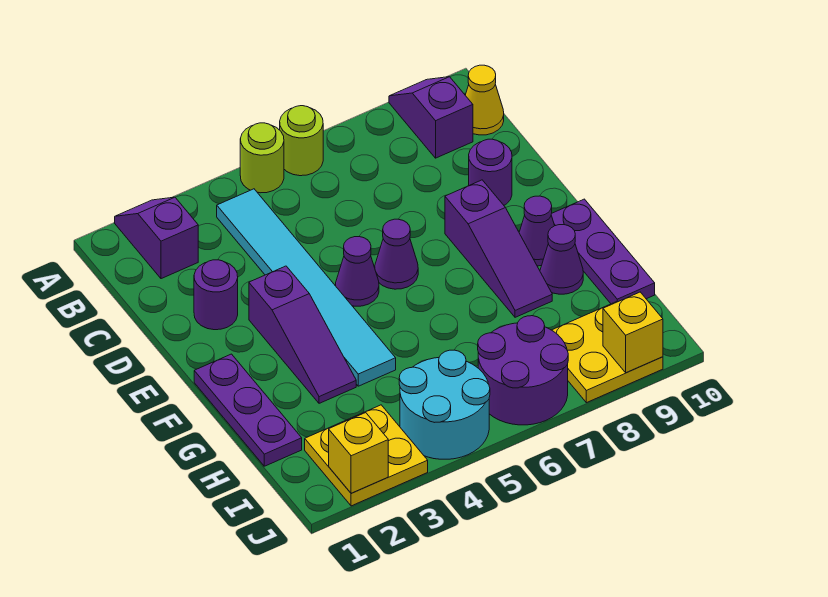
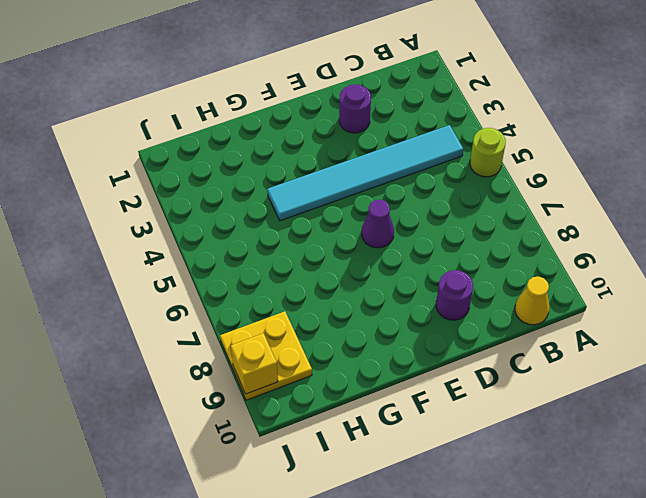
none -> purple slope A2:B2 level 1 top B
none -> lime round brick A6 level 1
none -> purple slope A9:B9 level 1 top B

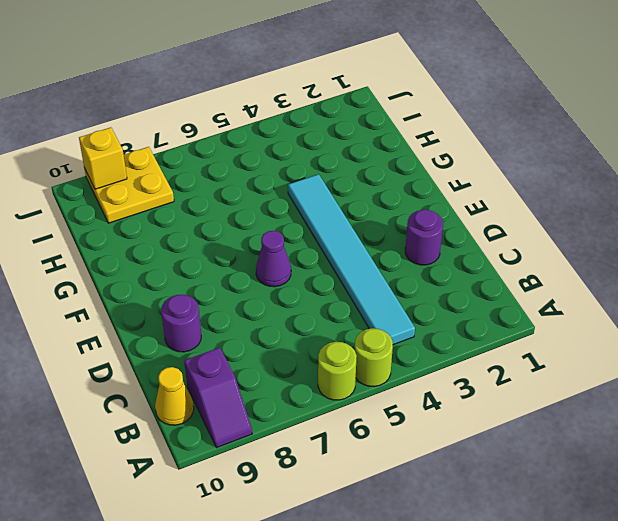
none -> purple slope A2:B2 level 1 top B
none -> purple slope E3:G3 level 1 top E
none -> purple cone E5 level 1

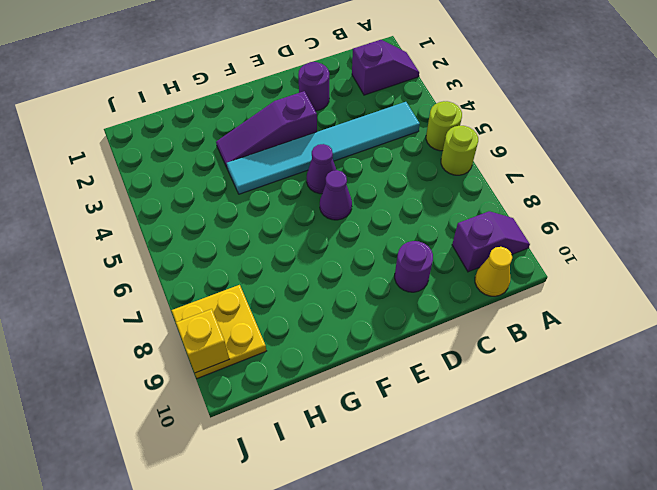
none -> purple slope E8:G8 level 1 top E
none -> purple plate F1:H1 level 1
none -> purple cone F9 level 1

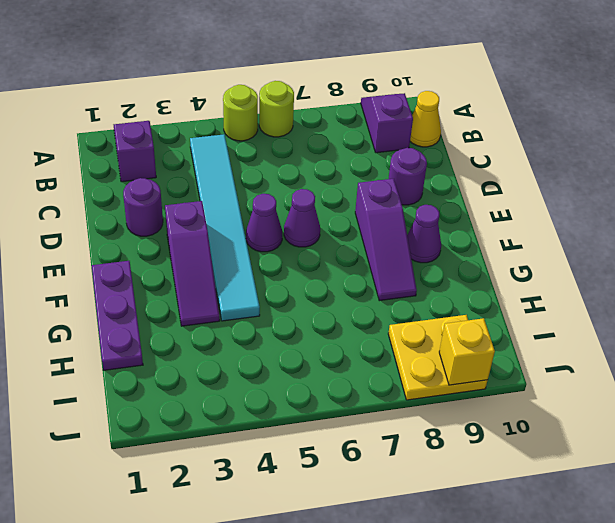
none -> purple plate F10:H10 level 1
none -> purple cone G9 level 1
none -> yellow plate I2:J3 level 1

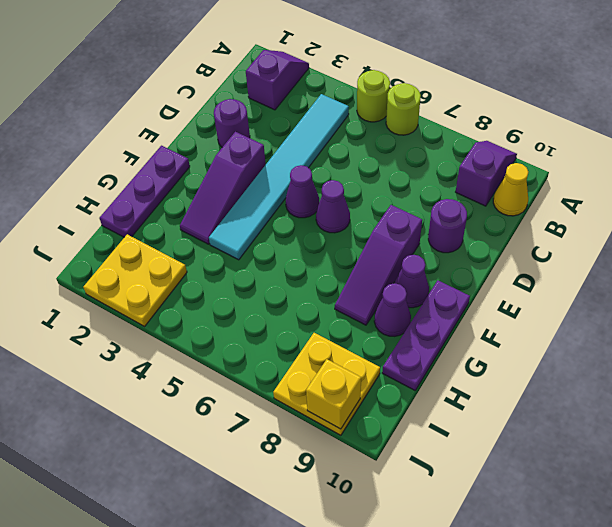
none -> cyan round brick I4:J5 level 1
none -> purple round brick I6:J7 level 1
none -> yellow brick J2 level 2

